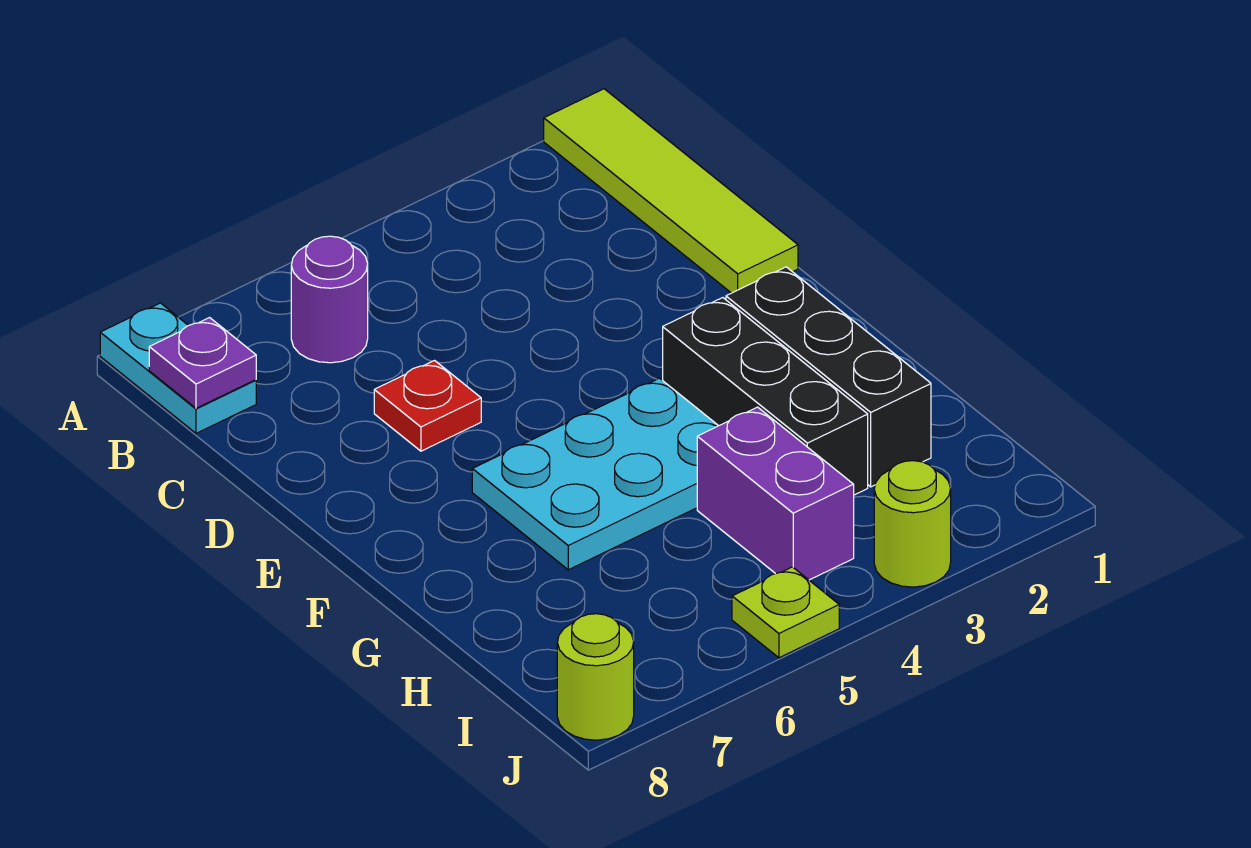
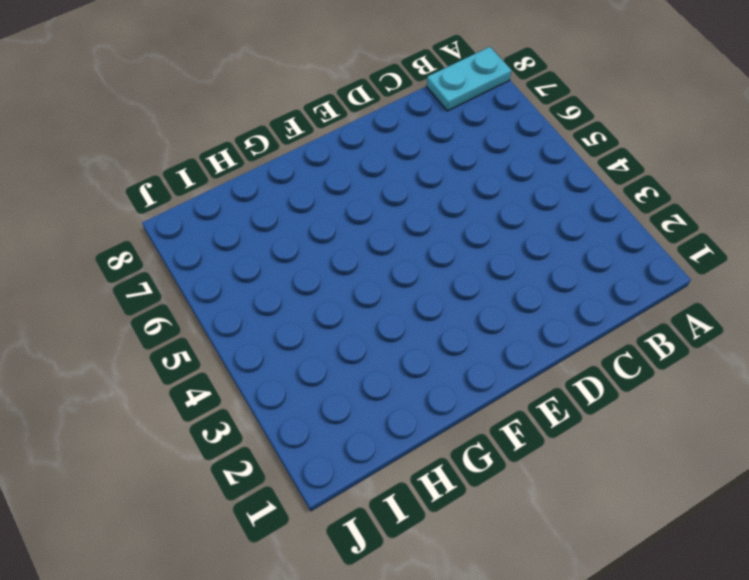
none -> lime tile A1:D1 level 1
none -> purple round brick B6 level 1
none -> red plate D6 level 1

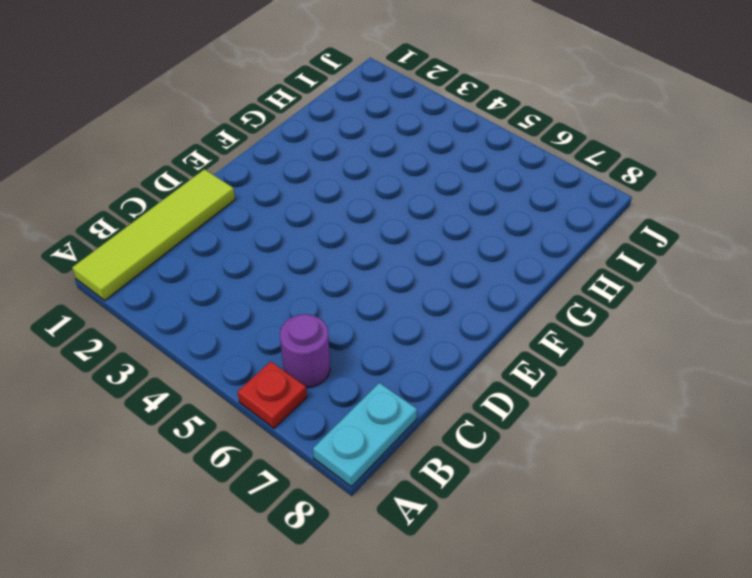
red plate A6 level 1 -> red plate D6 level 1
none -> black brick F2:H2 level 1
none -> black brick F3:H3 level 1
none -> cyan plate F4:G6 level 1

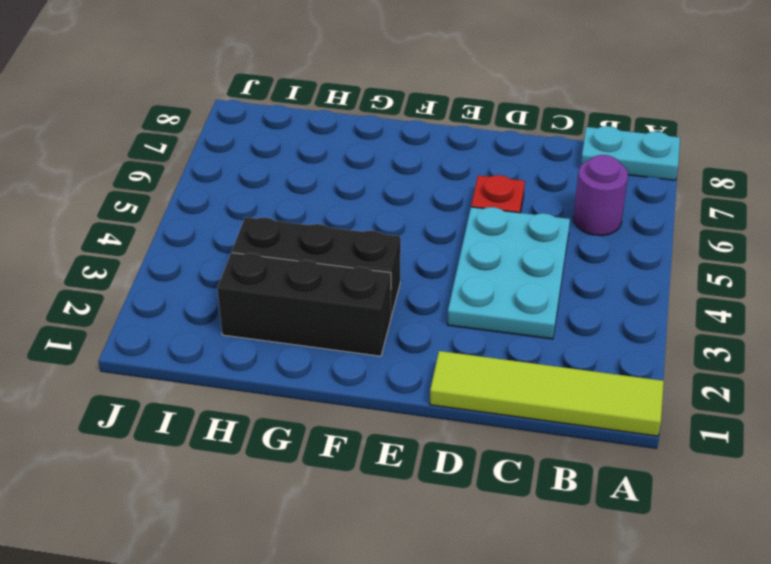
cyan plate C3:D5 level 1 -> cyan plate F4:G6 level 1
none -> purple brick H4:I4 level 1
none -> lime round brick J3 level 1
none -> lime plate J5 level 1

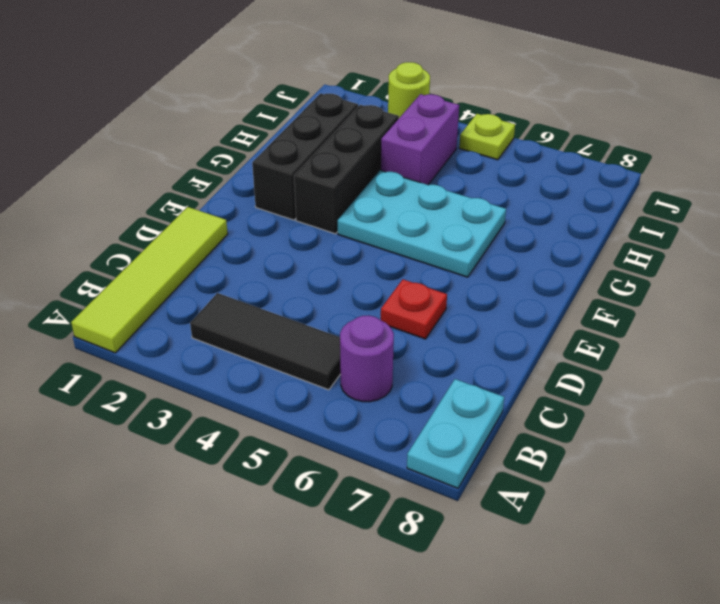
black tile B3:B5 level 1 -> none
none -> lime round brick J8 level 1
none -> purple plate B8 level 2

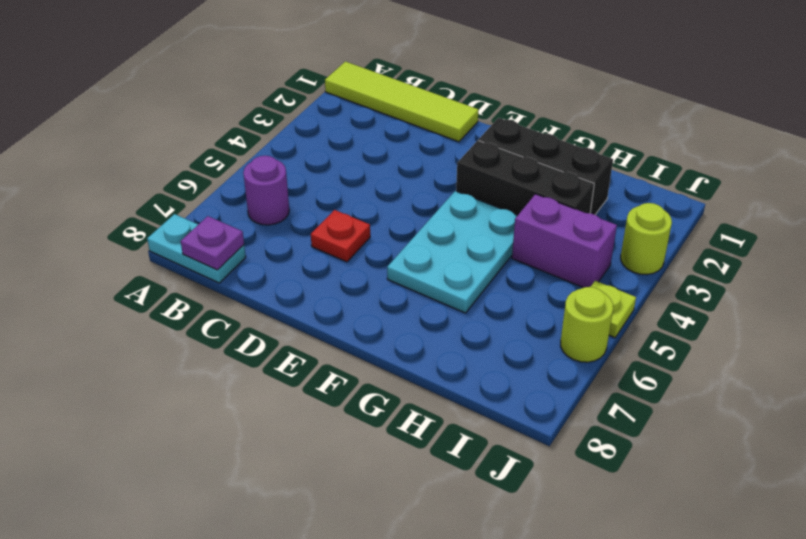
lime round brick J6 level 1 -> lime round brick J8 level 1

